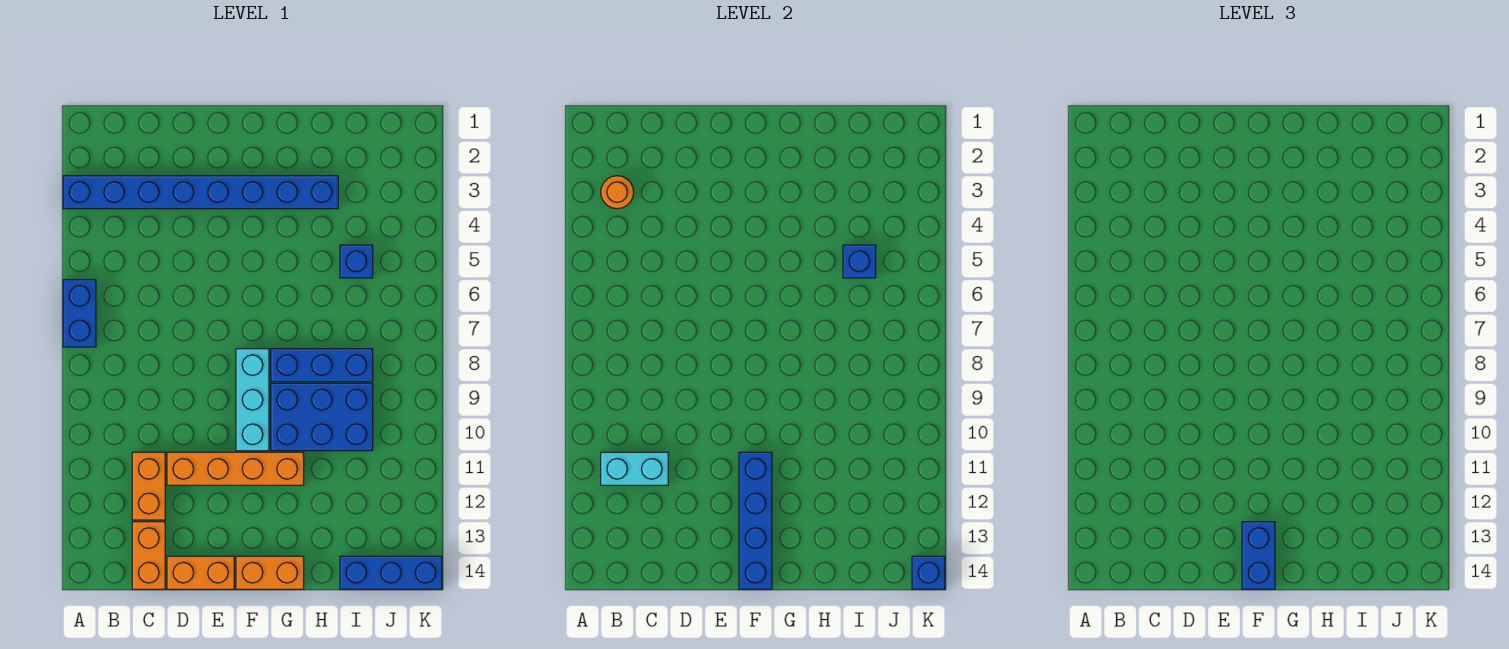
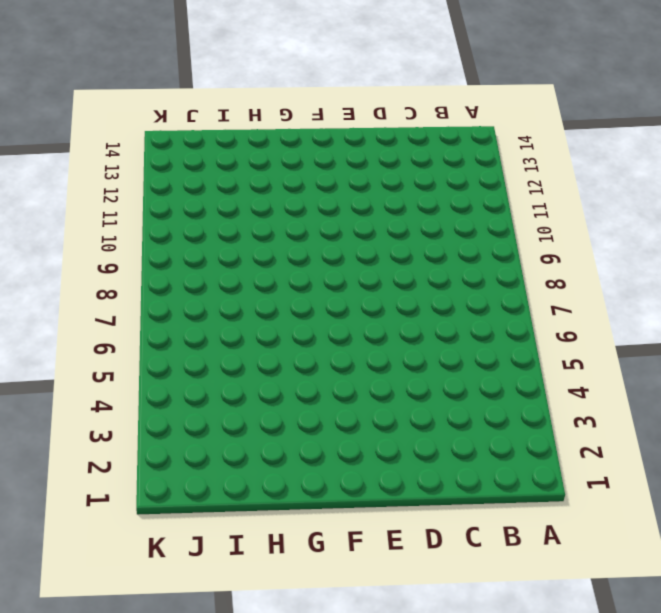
none -> blue brick A3:H3 level 1
none -> blue brick A6:A7 level 1
none -> orange brick C11:C12 level 1

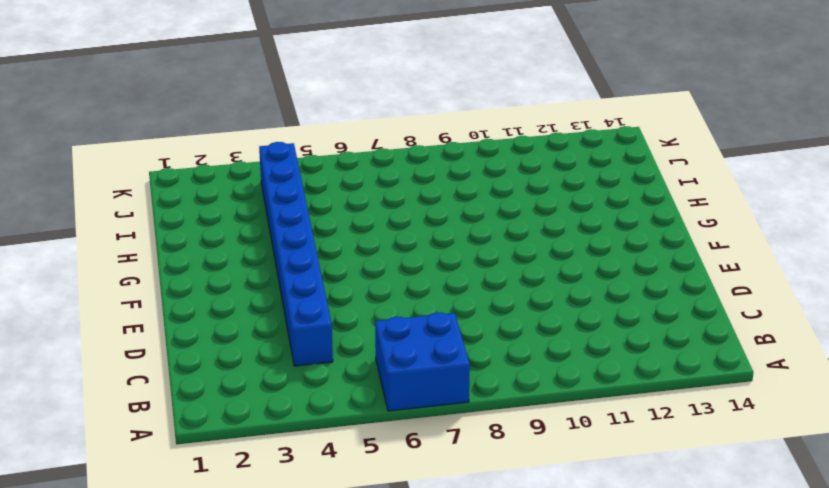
blue brick A6:B7 level 1 -> blue brick A6:A7 level 1
blue brick C4:J4 level 1 -> blue brick A3:H3 level 1
none -> orange brick C11:C12 level 1
none -> orange brick C13:C14 level 1
none -> orange brick D11:G11 level 1

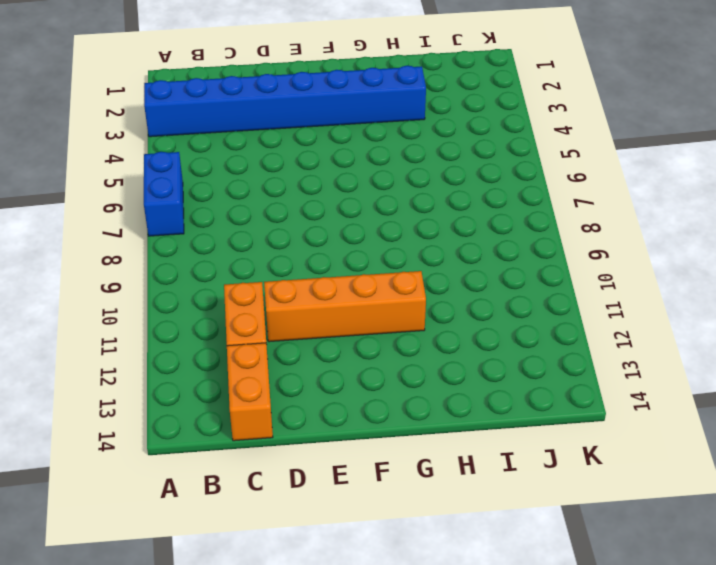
none -> orange brick D14:E14 level 1
none -> cyan brick F8:F10 level 1
none -> orange brick F14:G14 level 1

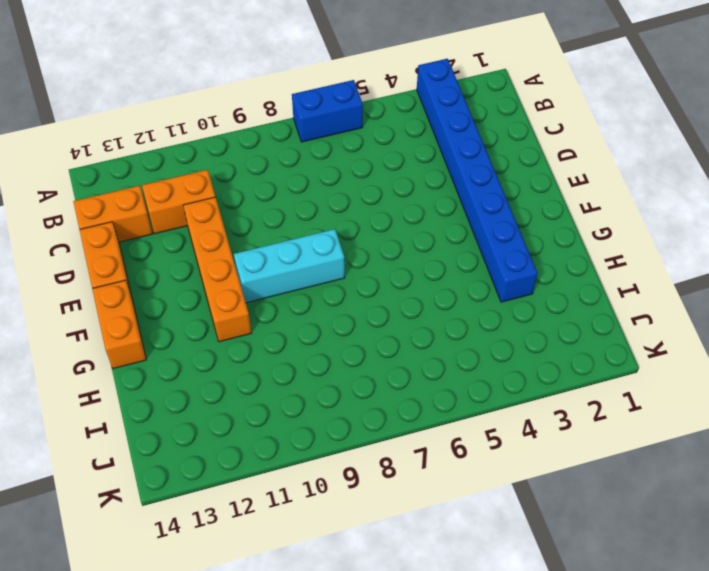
none -> blue brick G8:I8 level 1
none -> blue brick G9:I10 level 1
none -> blue brick I5 level 1

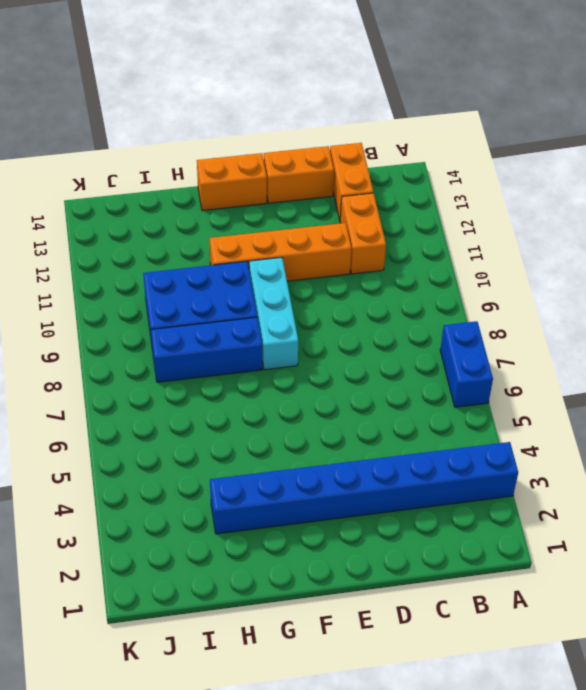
none -> blue brick I5 level 1
none -> blue brick I14:K14 level 1
none -> orange round brick B3 level 2

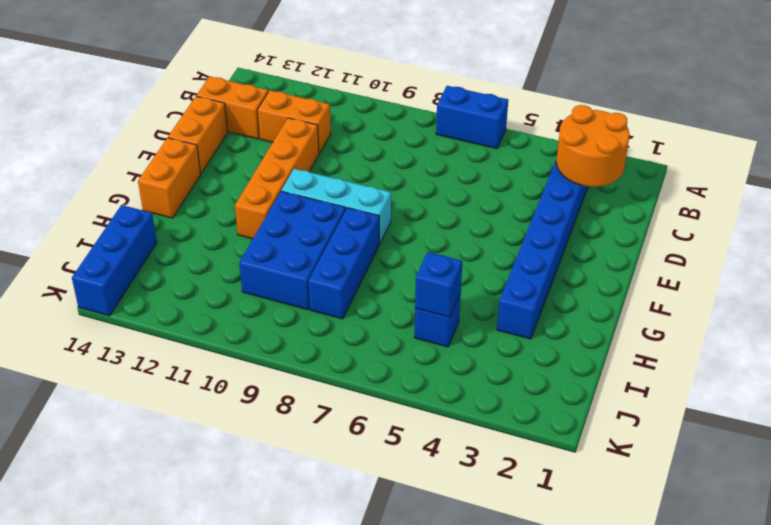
orange round brick B2:C3 level 2 -> orange round brick B3 level 2
none -> cyan brick B11:C11 level 2
none -> blue brick F11:F14 level 2
none -> blue brick K14 level 2

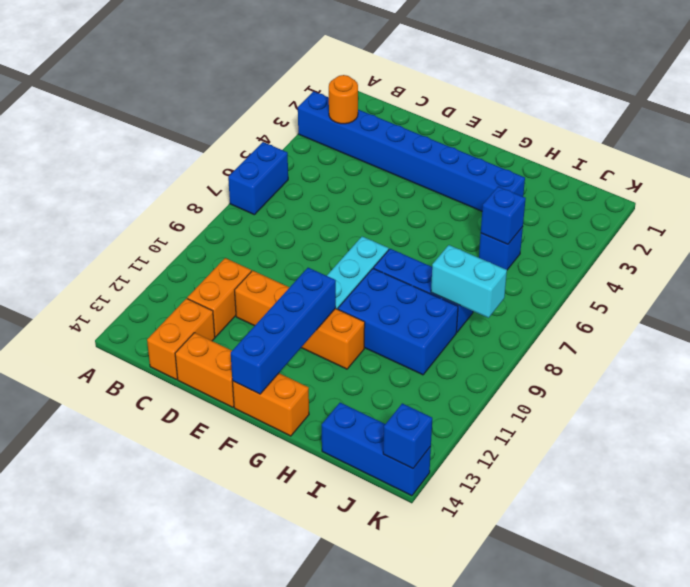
cyan brick I8:J8 level 2 -> cyan brick B11:C11 level 2
none -> blue brick F13:F14 level 3

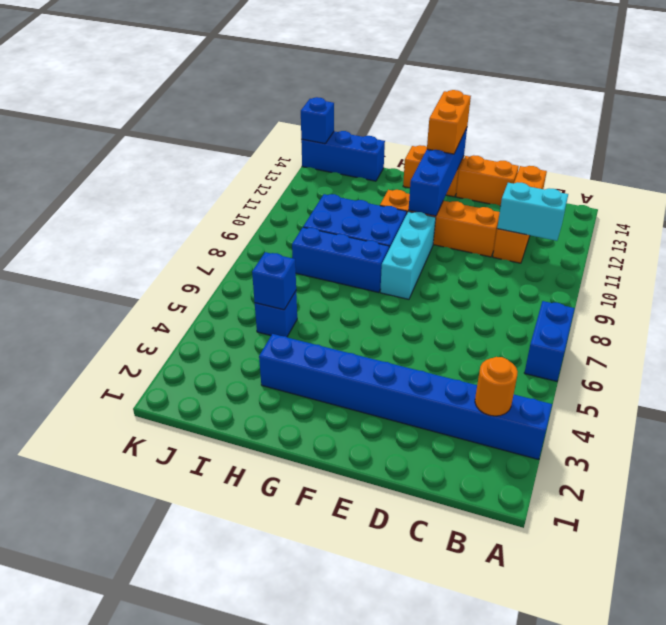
orange brick F13:F14 level 3 -> blue brick F13:F14 level 3

